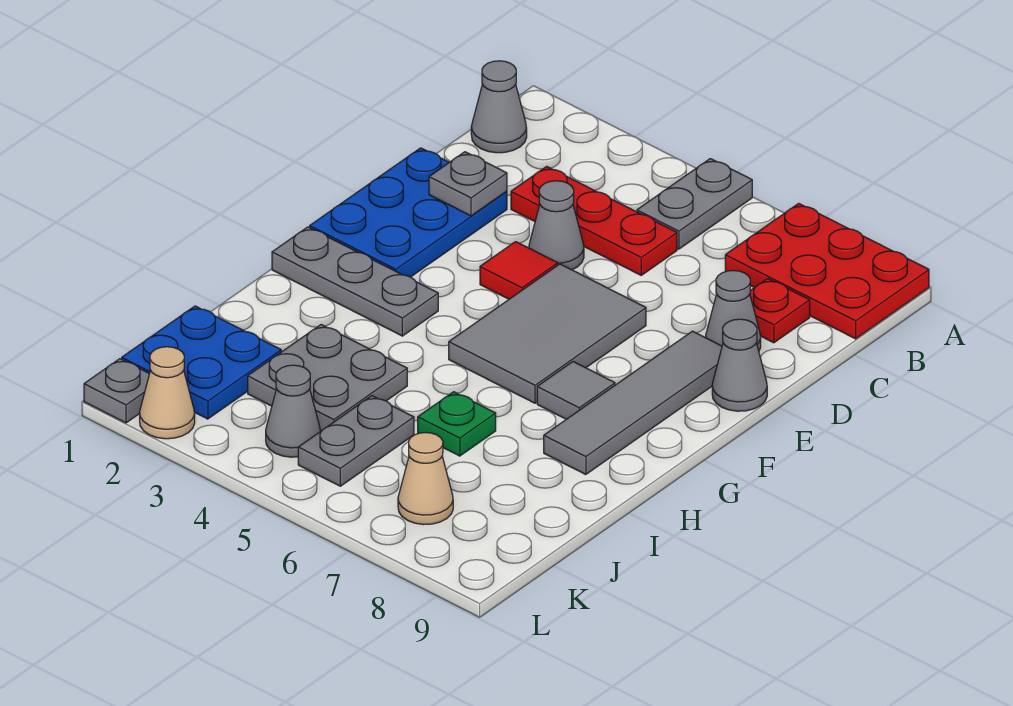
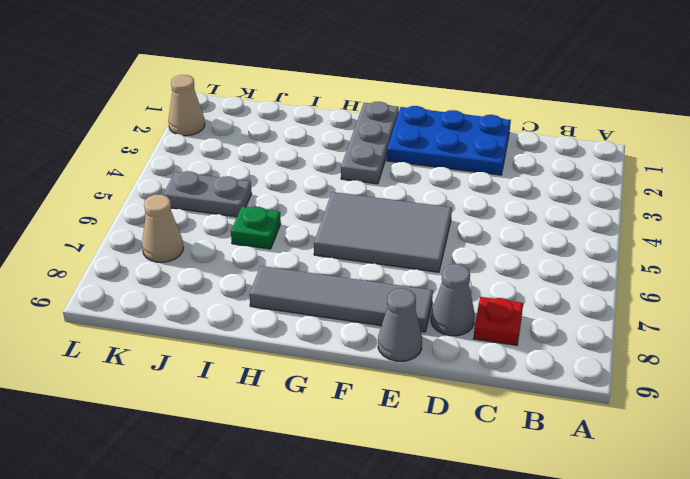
none -> grey plate A5:B5 level 1
none -> red plate A7:B9 level 1
none -> grey cone B1 level 1

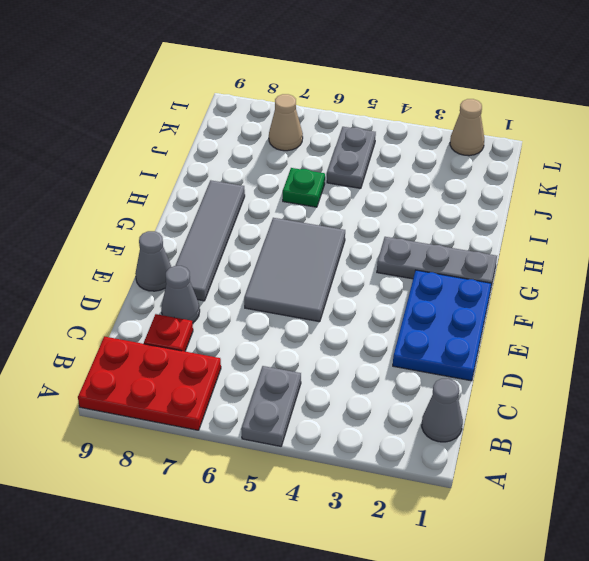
none -> red plate C3:C5 level 1
none -> grey cone D4 level 1
none -> red tile E4 level 1

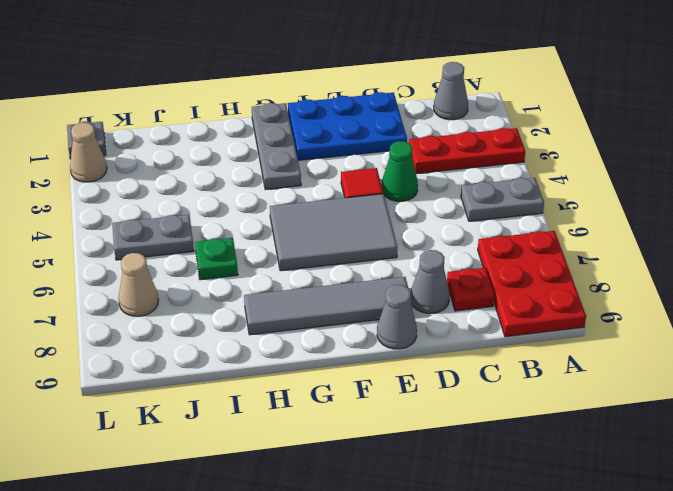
red plate A3:C3 level 1 -> red plate C3:C5 level 1
green cone D4 level 1 -> grey cone D4 level 1
none -> grey tile G7 level 1
none -> grey plate I3:J4 level 1
none -> blue plate J1:K2 level 1

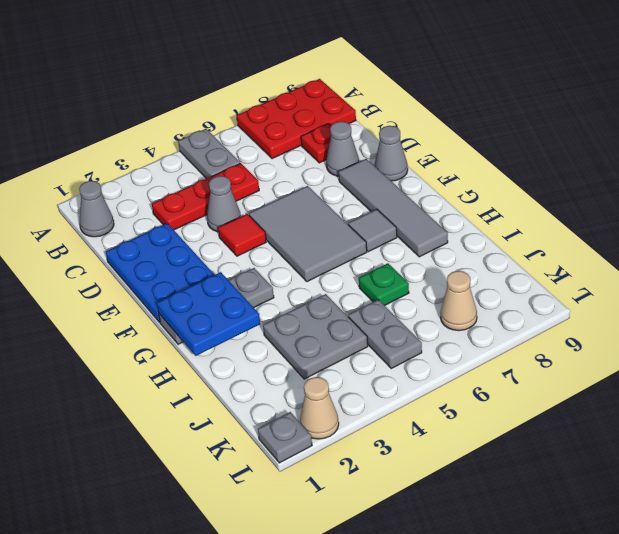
blue plate G1:H2 level 2 -> blue plate J1:K2 level 1
none -> grey cone K4 level 1
none -> grey plate D2 level 2

